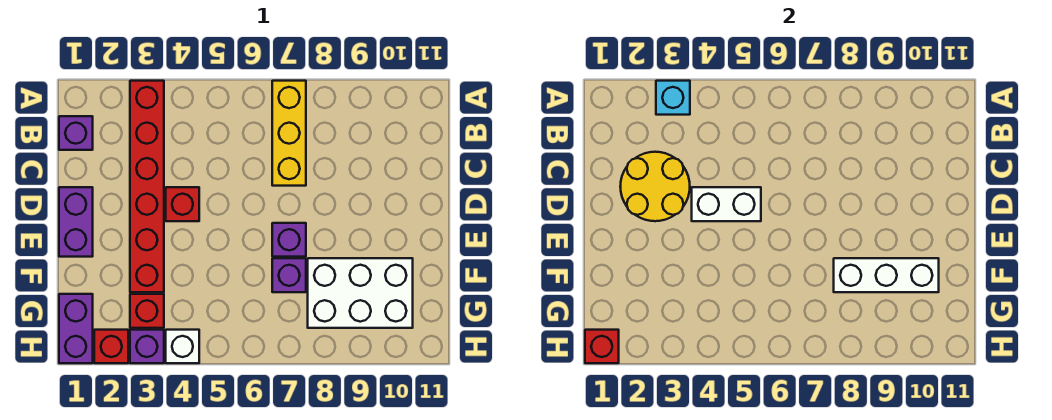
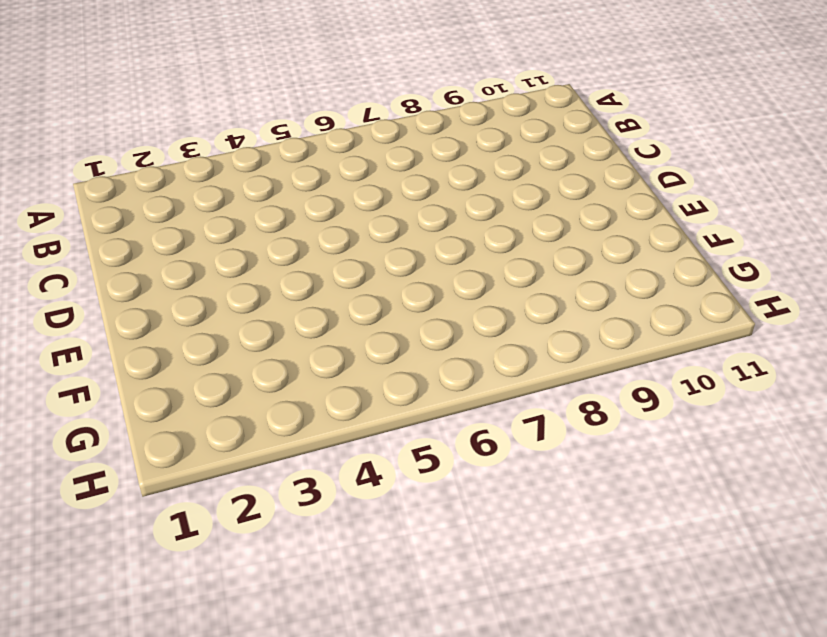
none -> red brick A3:F3 level 1
none -> yellow brick A7:C7 level 1
none -> purple brick B1 level 1

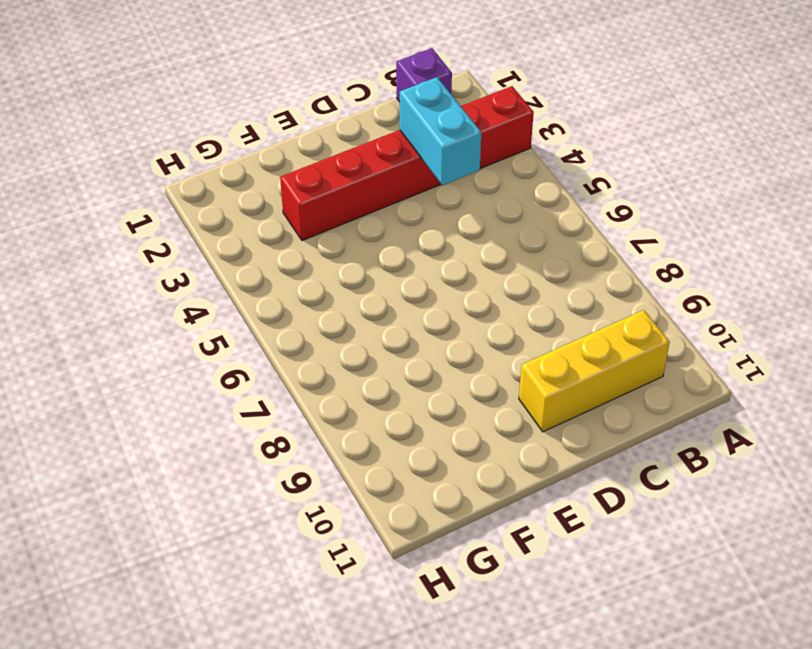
yellow brick B10:D10 level 1 -> yellow brick A7:C7 level 1
cyan brick C3:C4 level 2 -> yellow round brick C2:D3 level 2
none -> purple brick D1:E1 level 1
none -> red brick D4 level 1
none -> purple brick E7 level 1

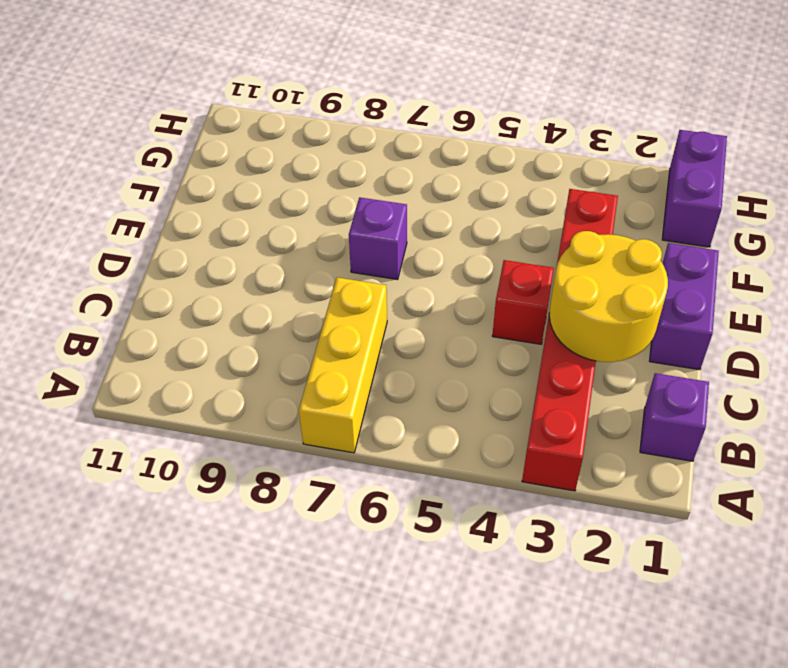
none -> purple brick F7 level 1
none -> white brick F8:G10 level 1
none -> red brick G3 level 1

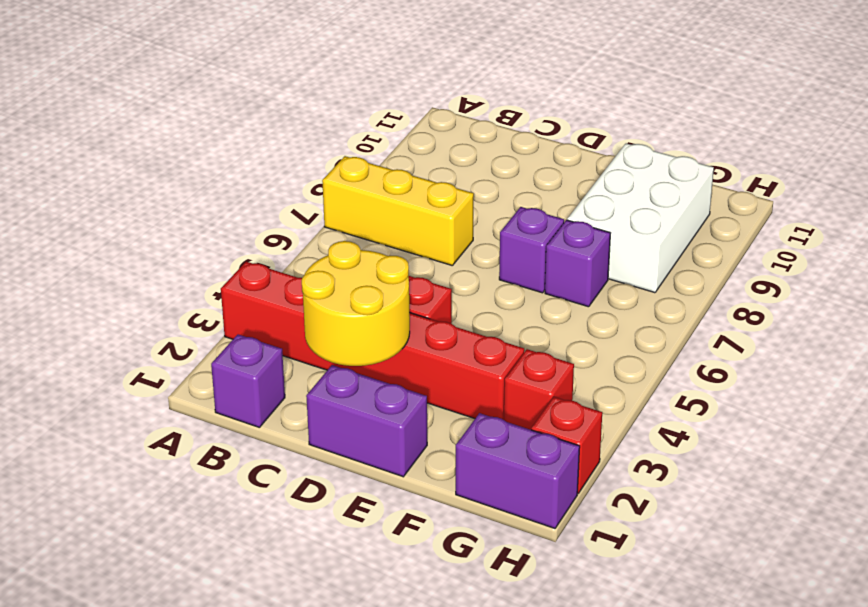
none -> purple brick H3 level 1
none -> white brick H4 level 1
none -> cyan brick A3 level 2

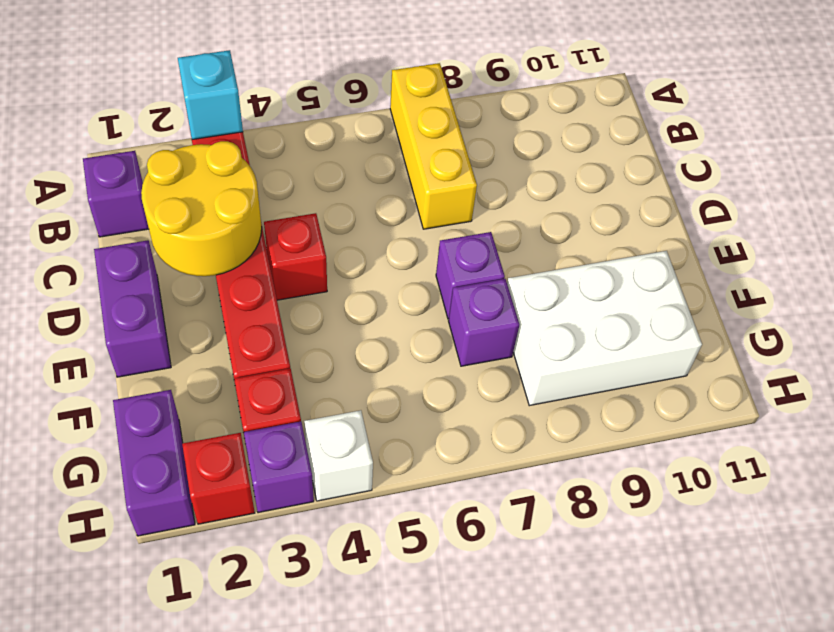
none -> white brick D4:D5 level 2
none -> white brick F8:F10 level 2
none -> red brick H1 level 2

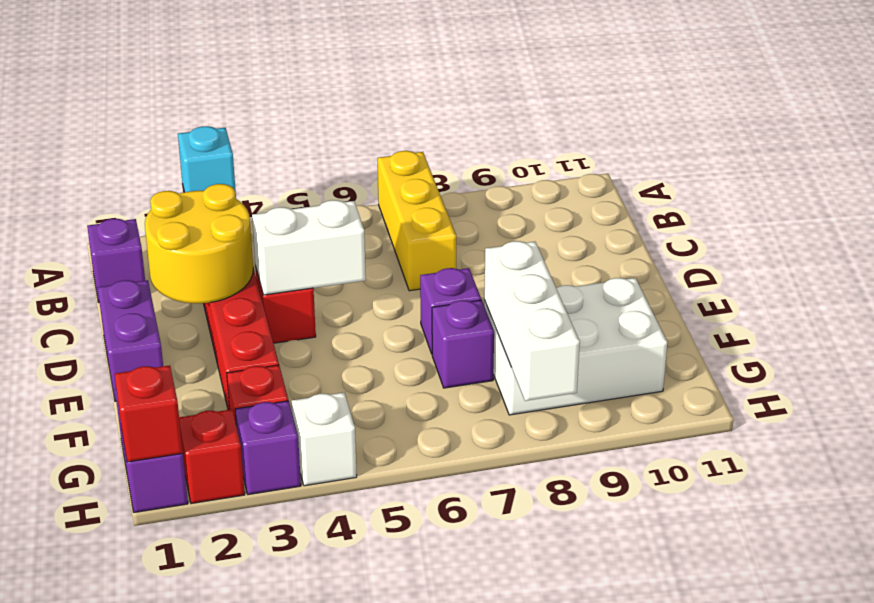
white brick F8:H8 level 2 -> white brick F8:F10 level 2

